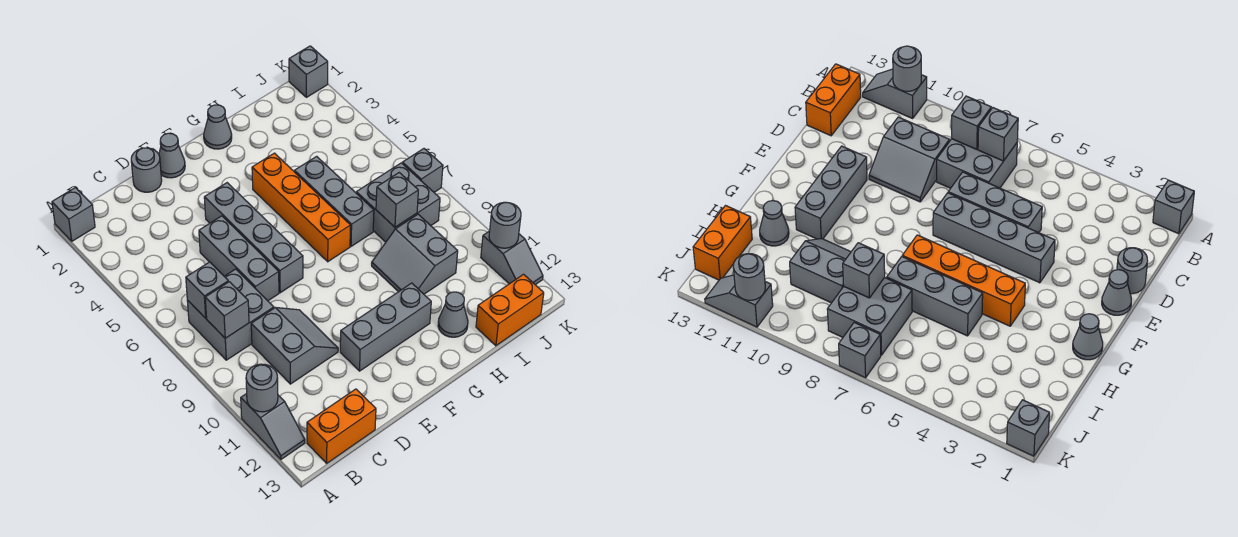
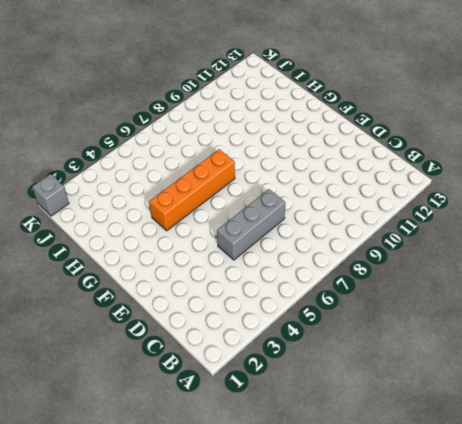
none -> grey brick A1 level 1
none -> grey slope A11:A12 level 1 top 11
none -> grey brick B7:C8 level 1

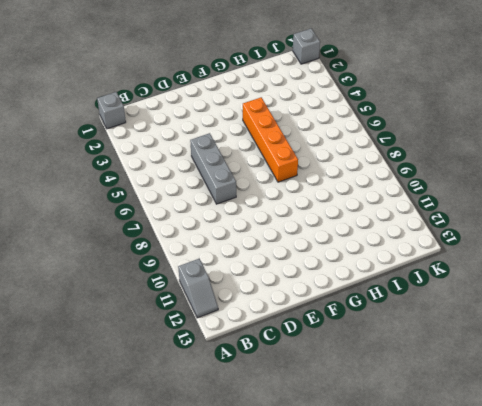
none -> grey brick B7:C8 level 1
none -> orange brick B13:C13 level 1
none -> grey slope C9:D10 level 1 top C

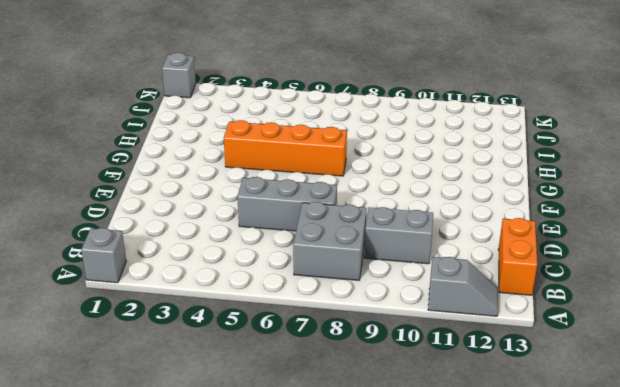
none -> grey round brick D1 level 1
none -> grey cone E1 level 1
none -> grey brick E4:E7 level 1

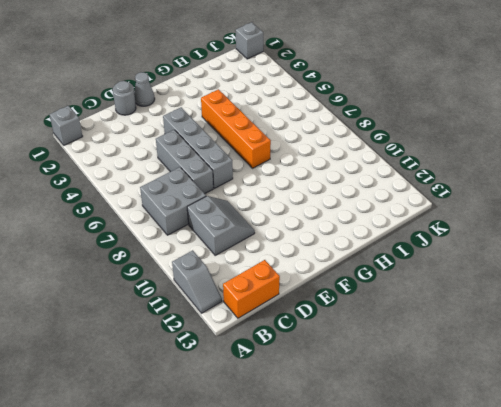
none -> grey brick E11:G11 level 1
none -> grey cone G1 level 1
none -> grey brick H5:H7 level 1

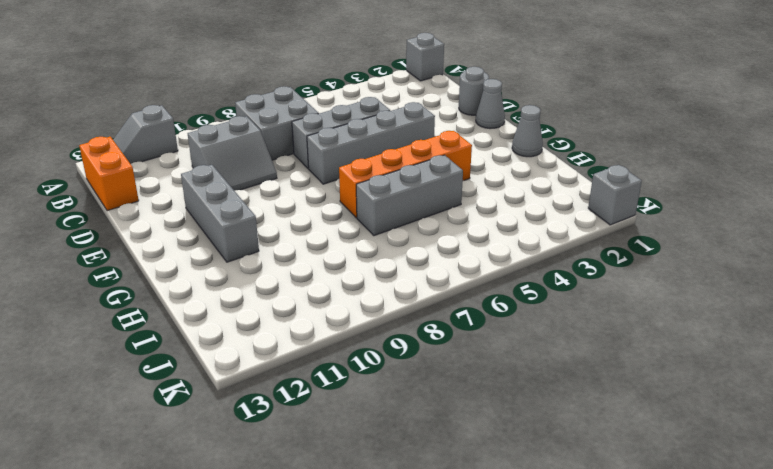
none -> grey slope H9:I10 level 1 top I
none -> grey cone H12 level 1
none -> grey brick I7:J8 level 1

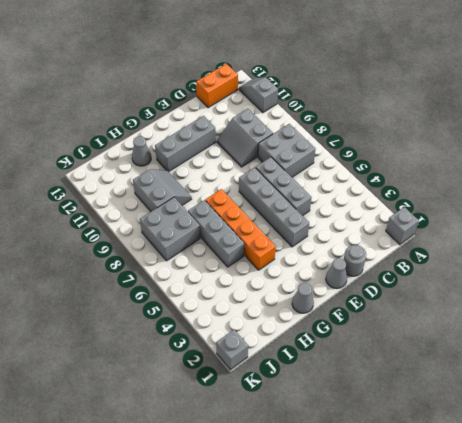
none -> orange brick I13:J13 level 1
none -> grey brick K7 level 1
none -> grey slope K11:K12 level 1 top 11

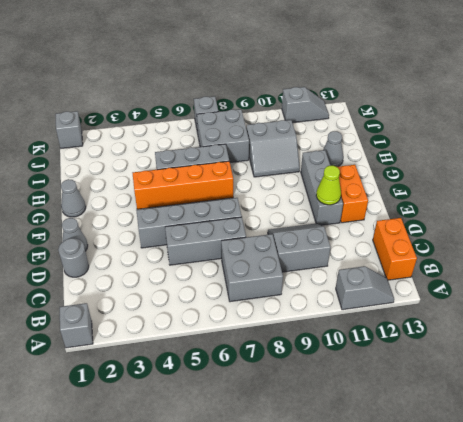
lime cone E11 level 2 -> none
orange brick E12:F12 level 1 -> orange brick I13:J13 level 1
none -> grey round brick A11 level 2
none -> grey brick B7 level 2
none -> grey brick B8 level 2

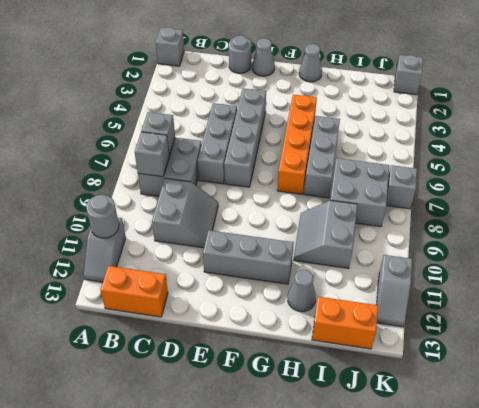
none -> grey brick I8 level 2
none -> grey round brick K11 level 2

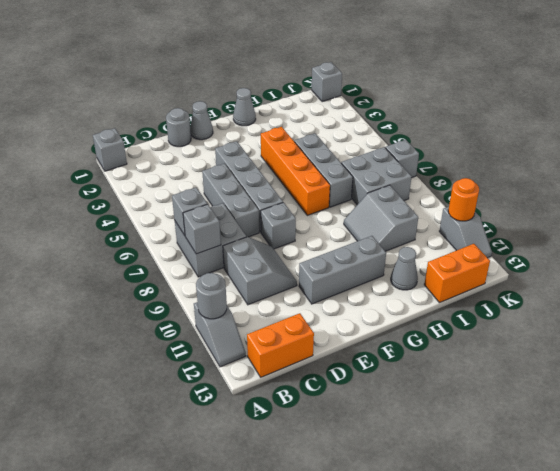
grey brick E8 level 1 -> grey brick I8 level 2
orange round brick K11 level 2 -> grey round brick K11 level 2

